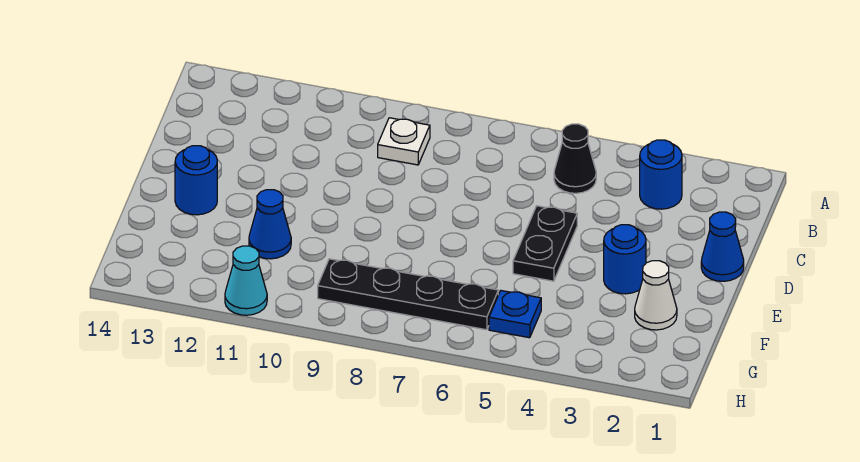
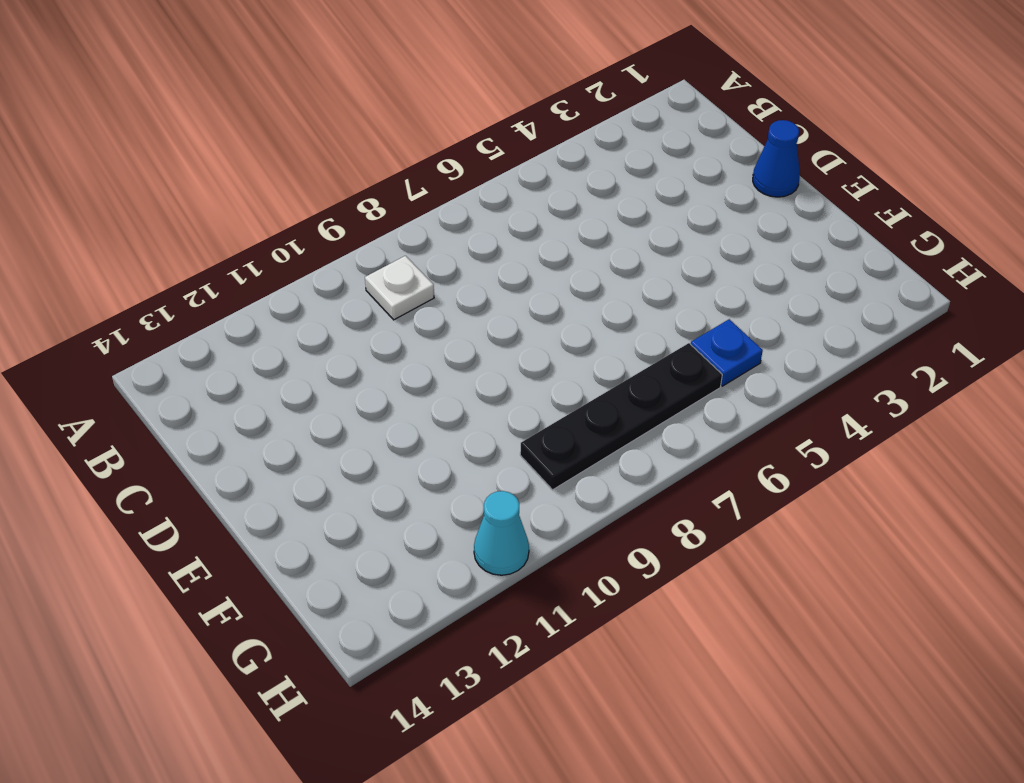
none -> blue round brick B3 level 1
none -> black cone B5 level 1
none -> black plate D5:E5 level 1

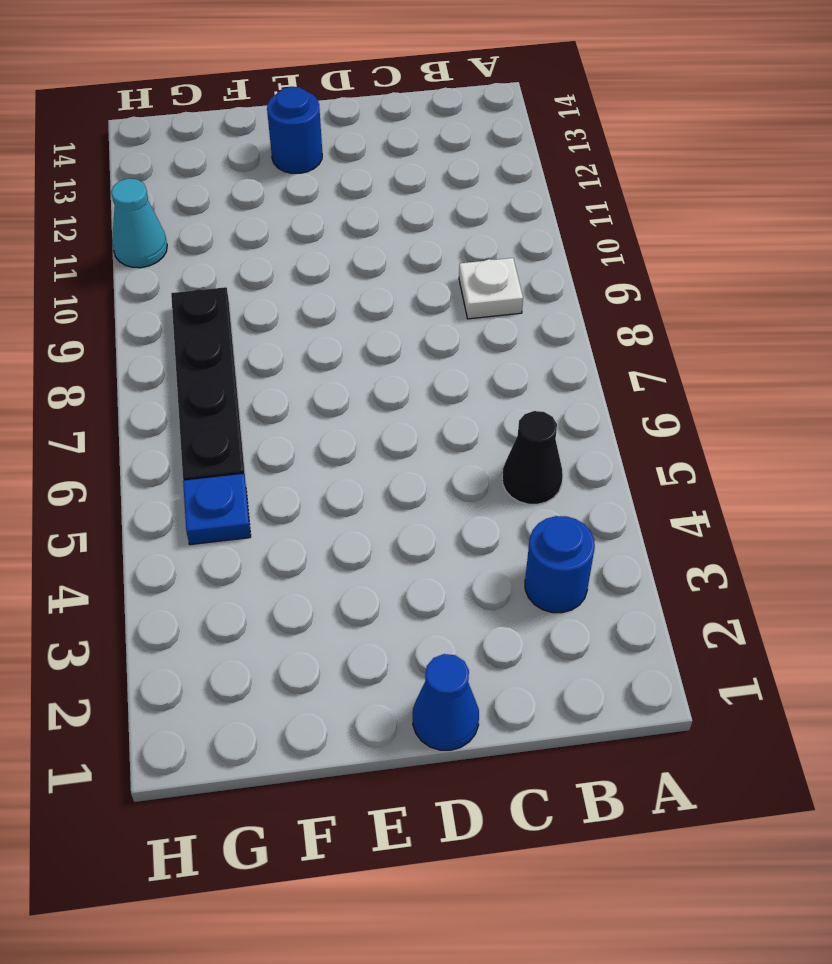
none -> black plate D5:E5 level 1
none -> blue round brick E3 level 1
none -> white cone F2 level 1

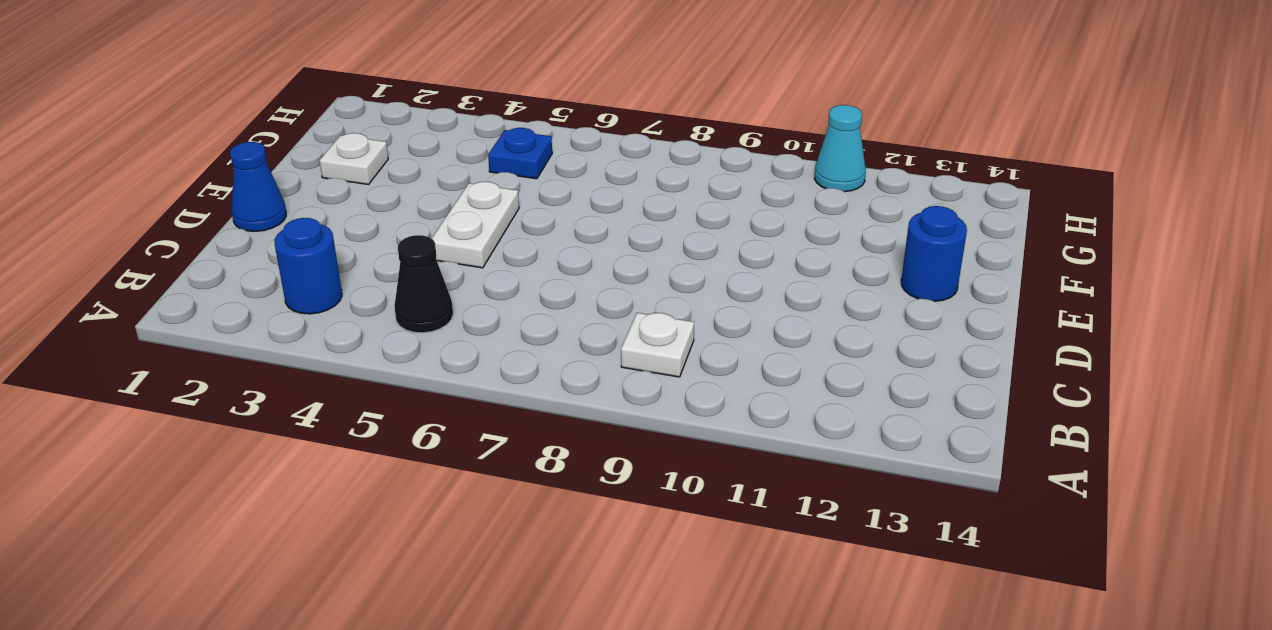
white plate D5:E5 level 1 -> black plate D5:E5 level 1
white plate F2 level 1 -> white cone F2 level 1
none -> blue round brick E3 level 1
none -> blue cone F11 level 1
none -> black plate G6:G9 level 1

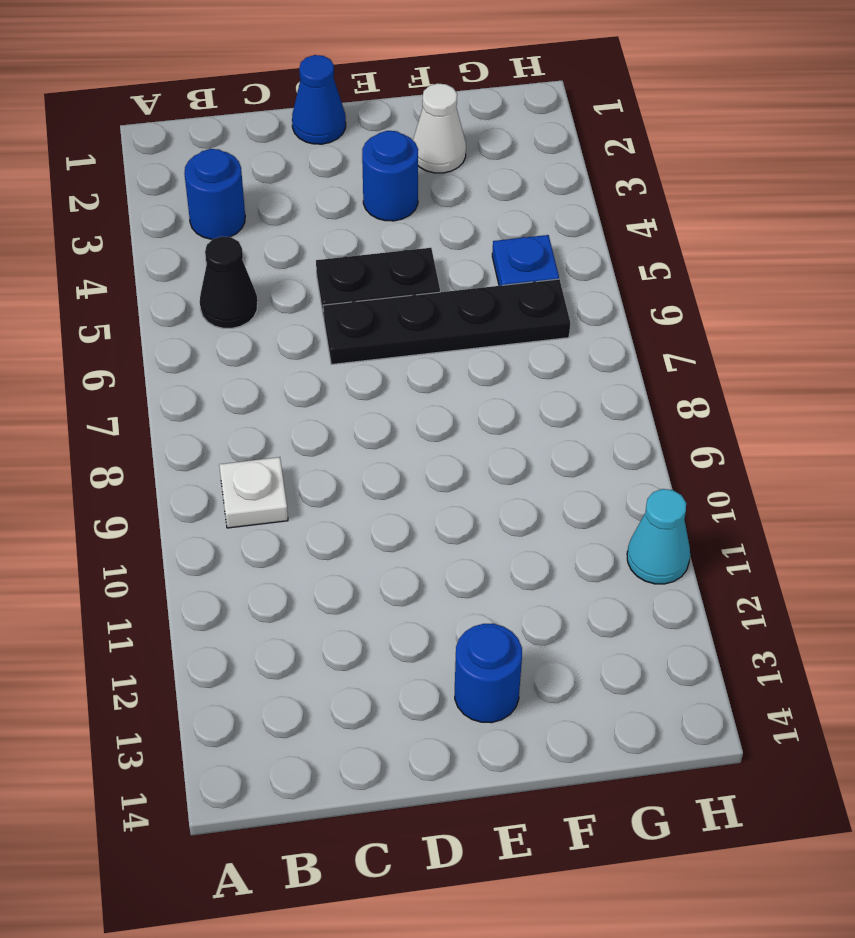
black plate D6:G6 level 1 -> black plate G6:G9 level 1
none -> blue cone F11 level 1

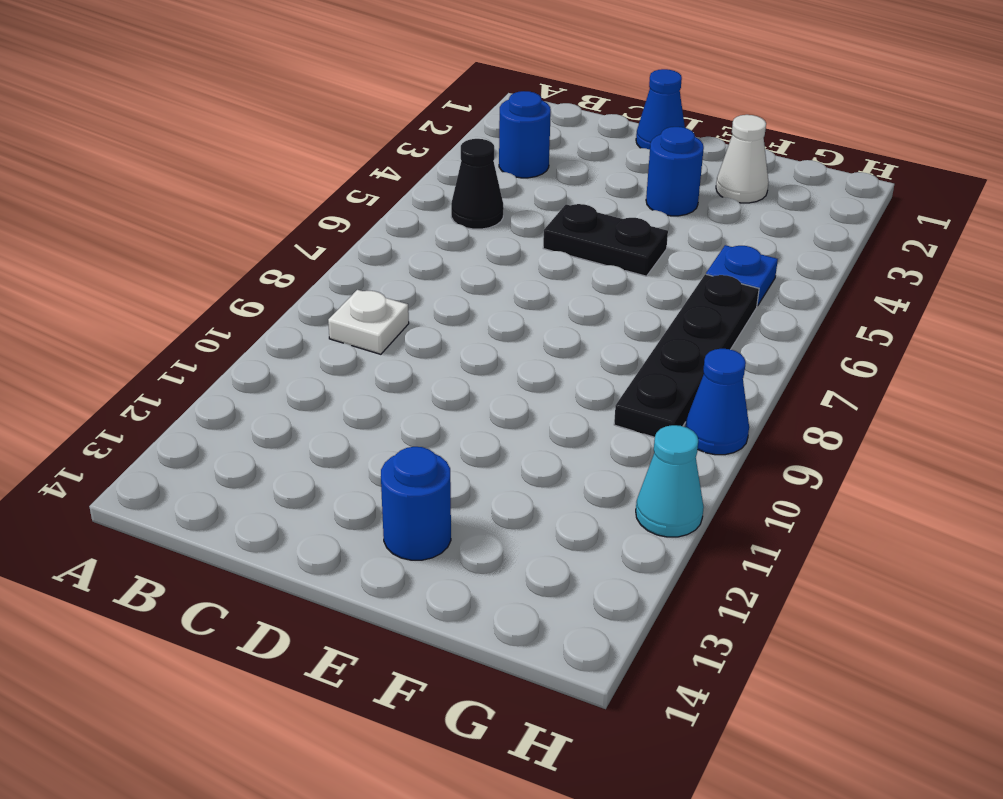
blue cone H9 level 1 -> blue cone F11 level 1

